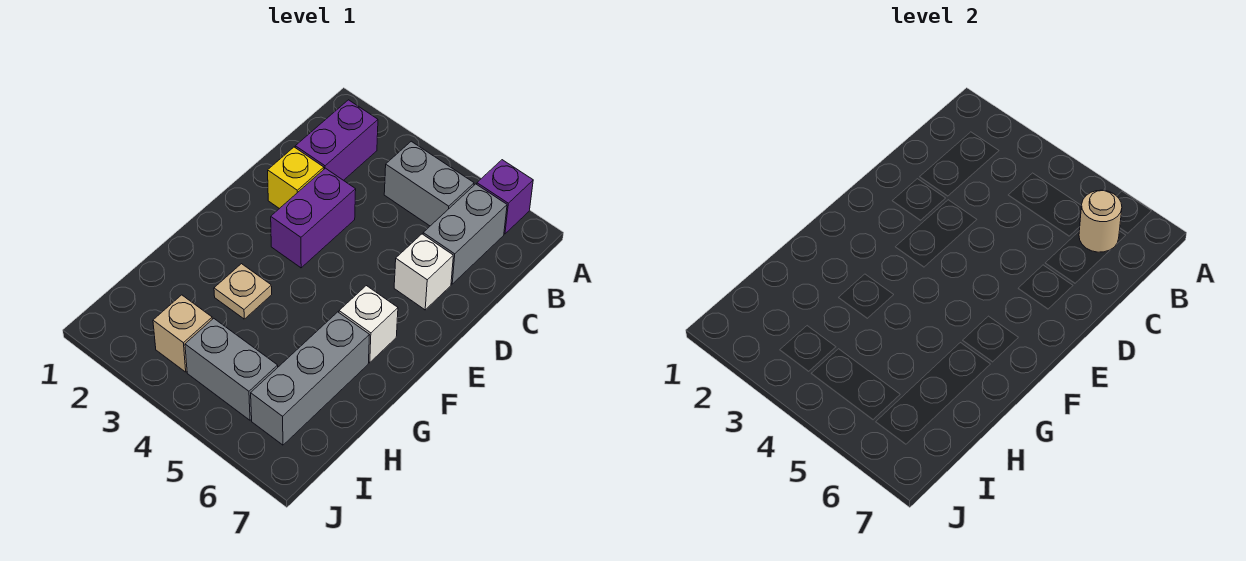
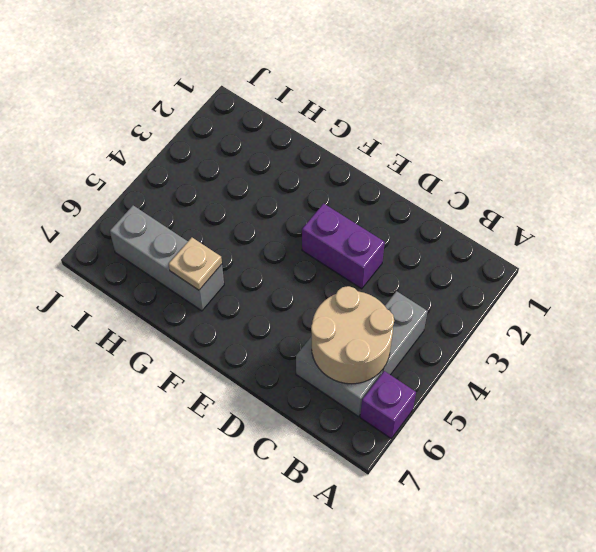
tan round brick B5:C6 level 2 -> tan round brick B6 level 2
tan plate G6 level 2 -> tan plate G3 level 1
none -> purple brick B2:C2 level 1
none -> yellow brick D2 level 1
none -> white brick D6 level 1

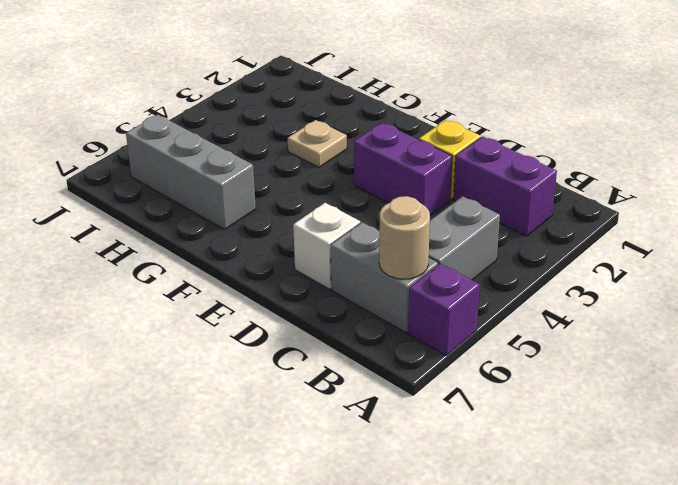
none -> white brick F6 level 1
none -> tan brick I3 level 1
none -> grey brick I4:I5 level 1

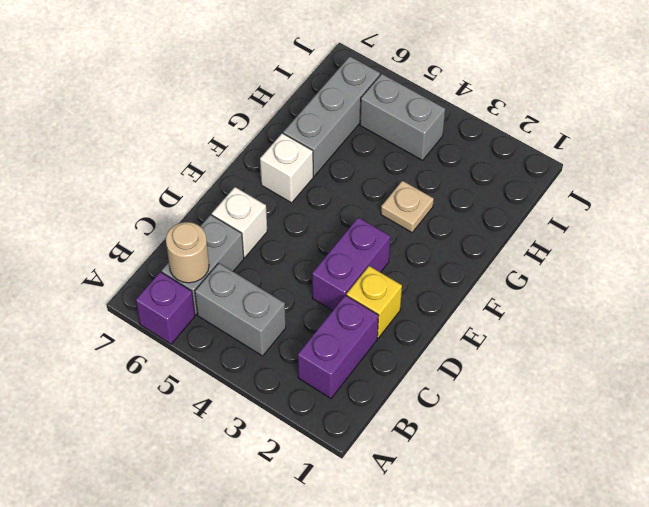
none -> tan brick I3 level 1

